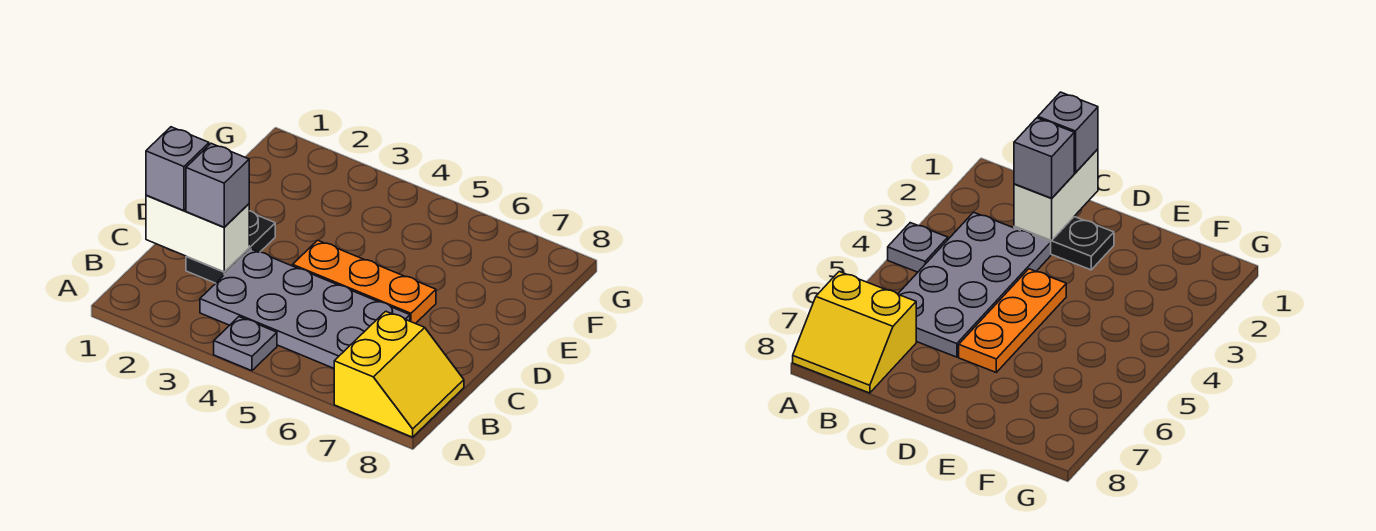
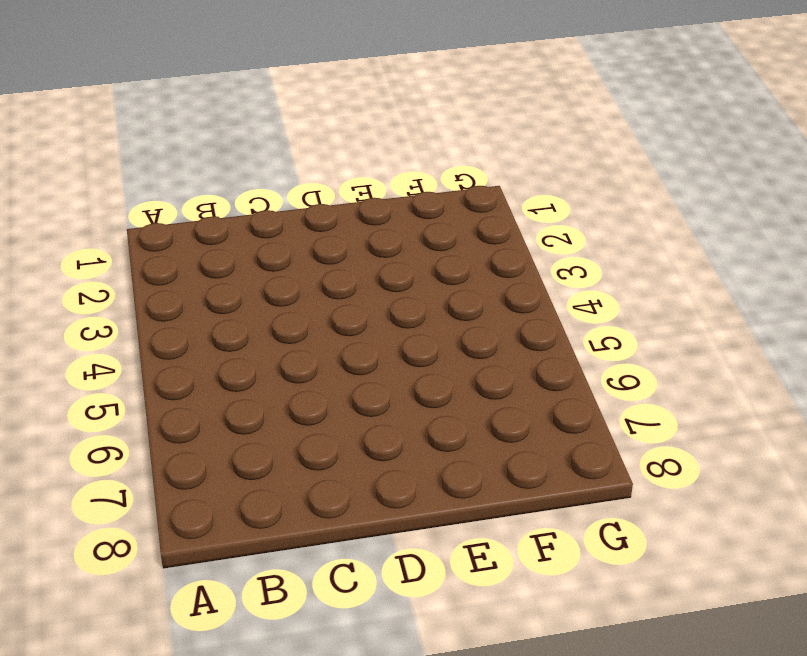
none -> grey plate A4 level 1
none -> yellow slope A7:B8 level 1 top 7

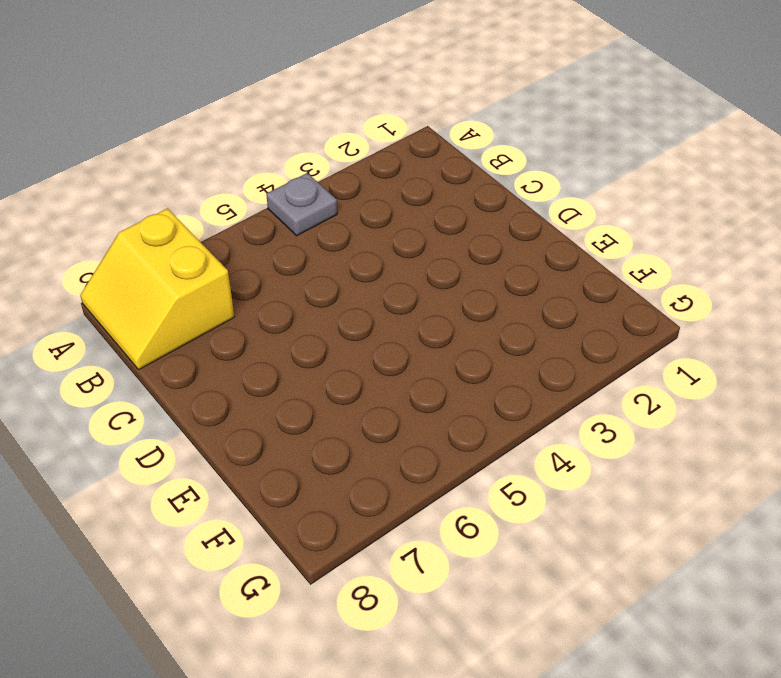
none -> grey plate B3:C6 level 1
none -> black plate C2:D2 level 1

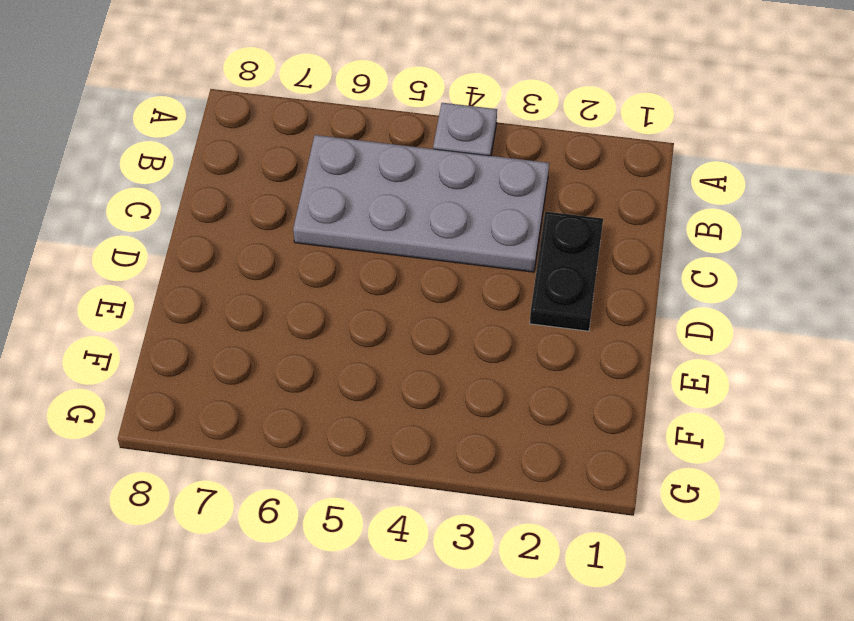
none -> yellow slope A7:B8 level 1 top 7
none -> orange plate D4:D6 level 1

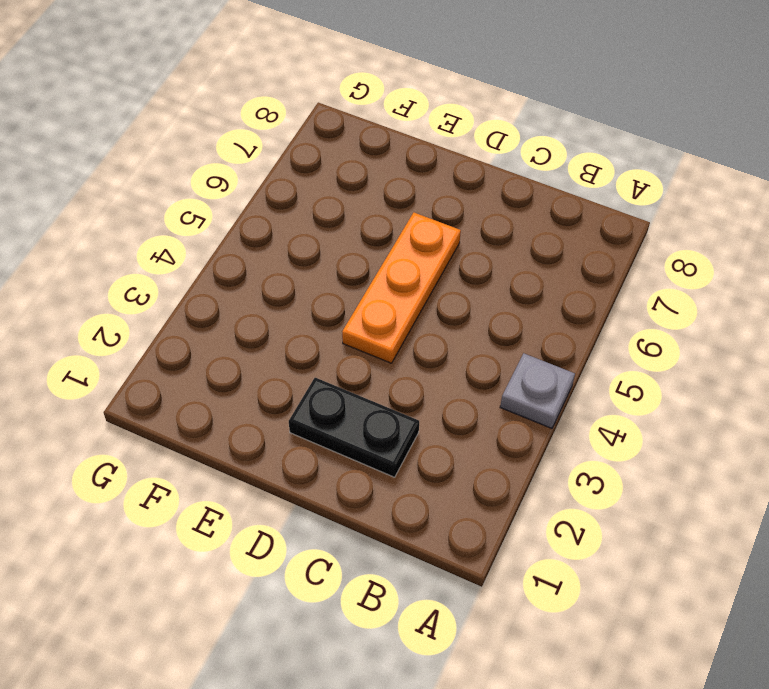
none -> yellow slope A7:B8 level 1 top 7
none -> grey plate B3:C6 level 1

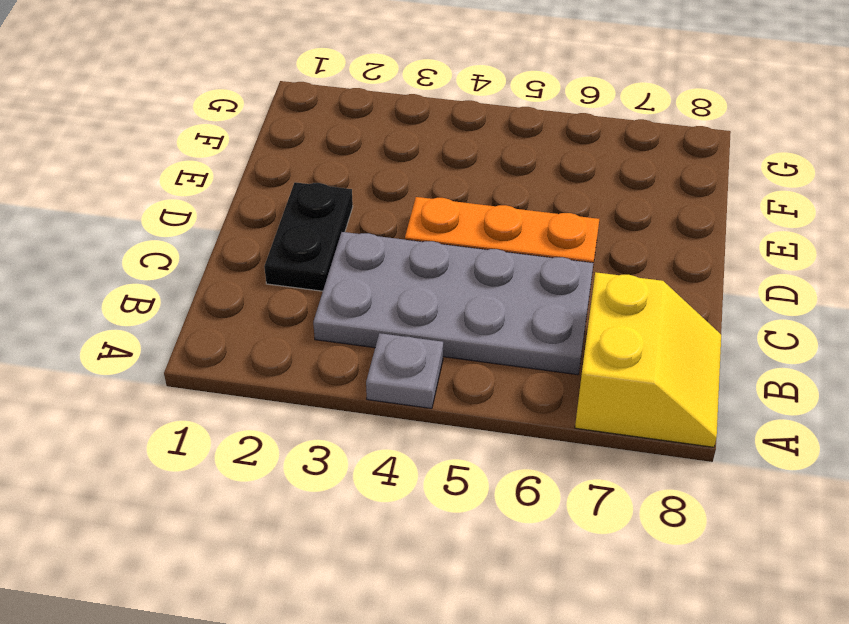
none -> white brick C1:C2 level 2
none -> grey brick C1 level 3

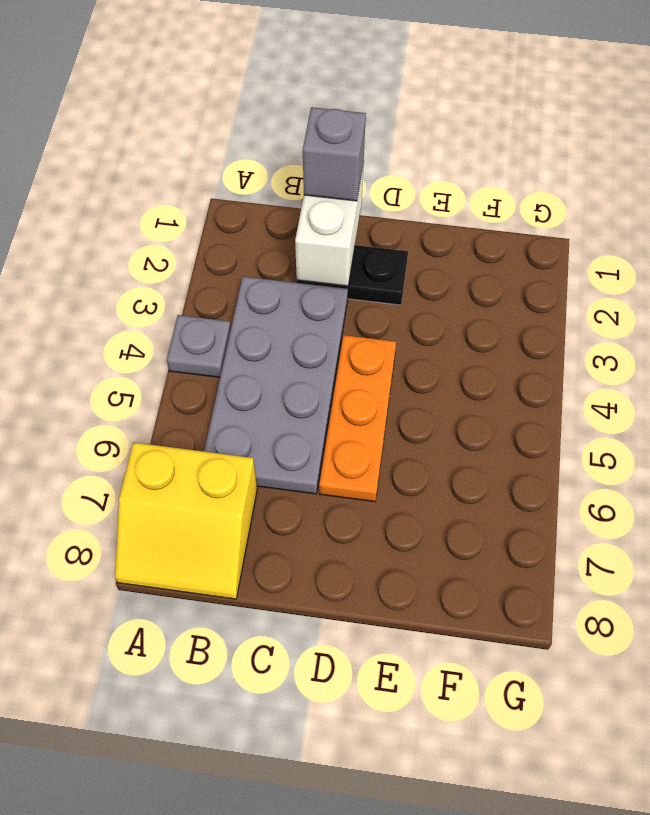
none -> grey brick C2 level 3

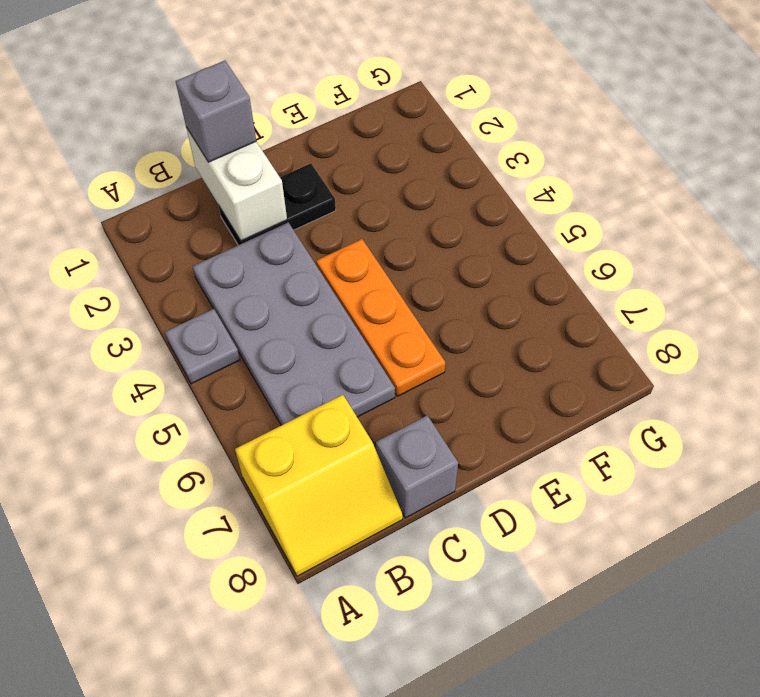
grey brick C8 level 1 -> grey brick C2 level 3

